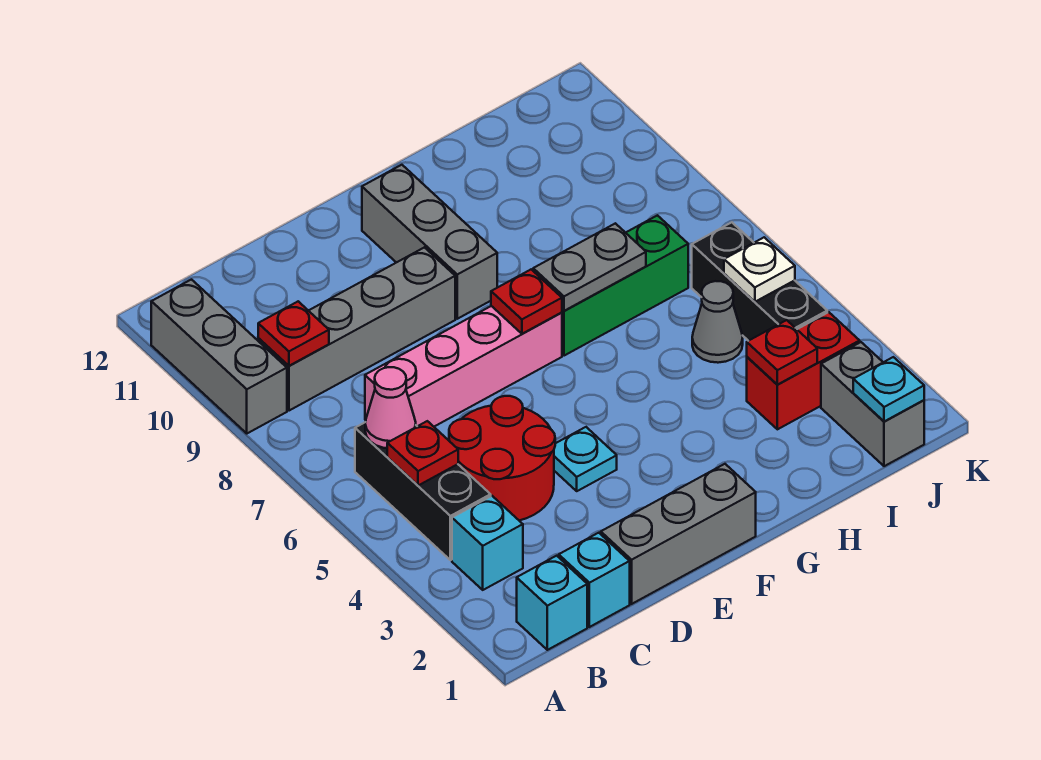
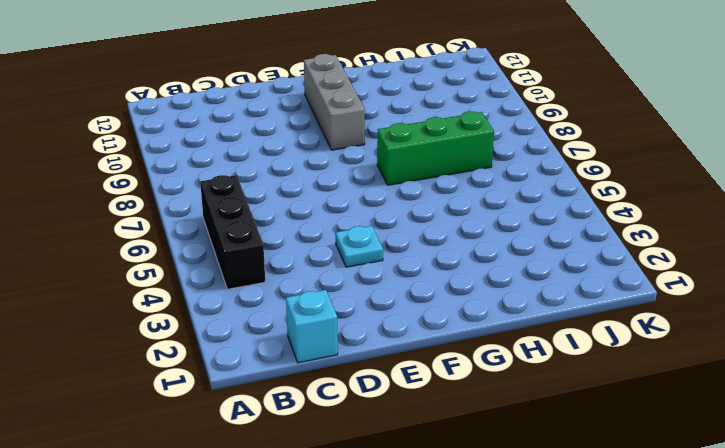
none -> grey brick A9:A11 level 1
none -> cyan brick B1 level 1
none -> cyan brick B3 level 1

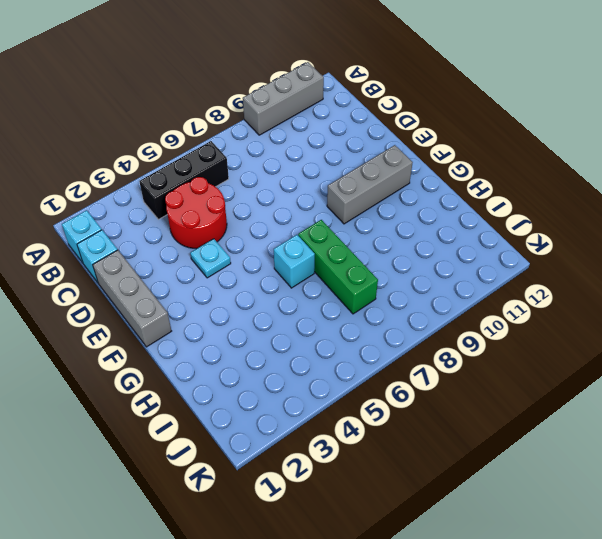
cyan brick G6 level 1 -> cyan brick B3 level 1
none -> grey brick B9:E9 level 1
none -> pink brick C7:F7 level 1
none -> red brick I3:J3 level 1

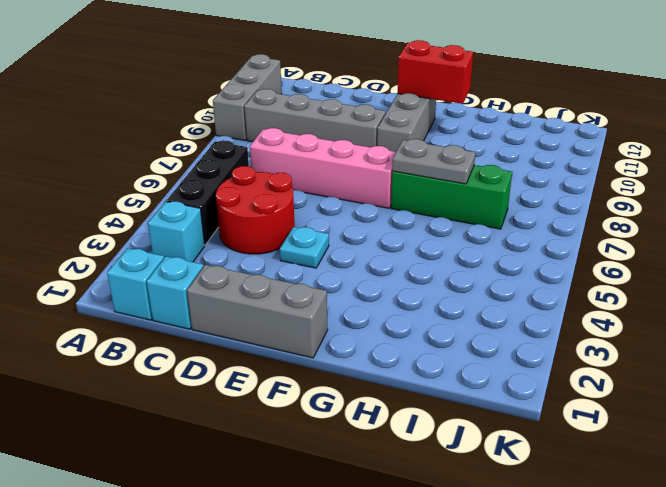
red brick F11:G11 level 2 -> red brick I3:J3 level 1
none -> grey cone I5 level 1
none -> grey brick J1:J2 level 1
none -> black brick J4:J6 level 1

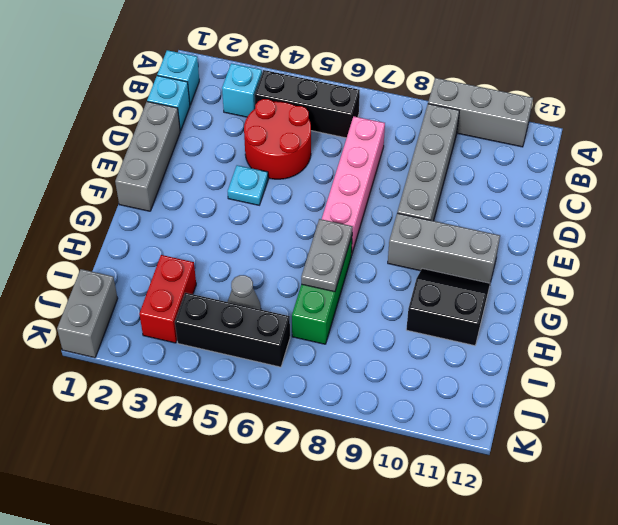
black slope G10:H11 level 1 top H -> none
grey brick J1:K1 level 1 -> grey brick J1:J2 level 1
none -> red plate B5 level 2
none -> pink cone B6 level 2
none -> red plate B9 level 2

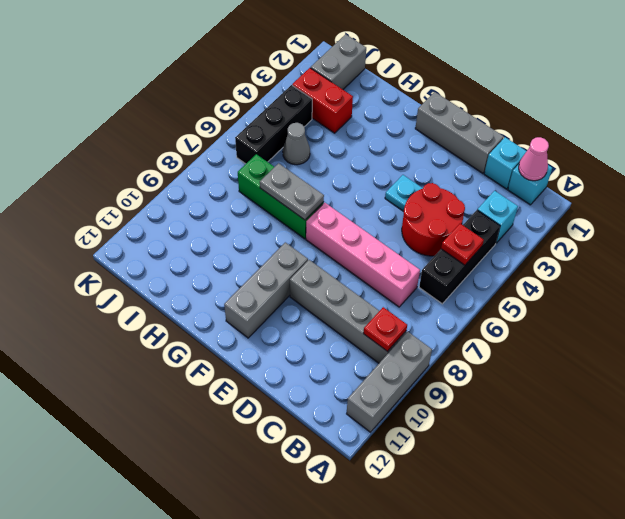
pink cone B1 level 2 -> pink cone B6 level 2
none -> red plate F7 level 2
none -> red plate I3 level 2
none -> cyan plate J1 level 2

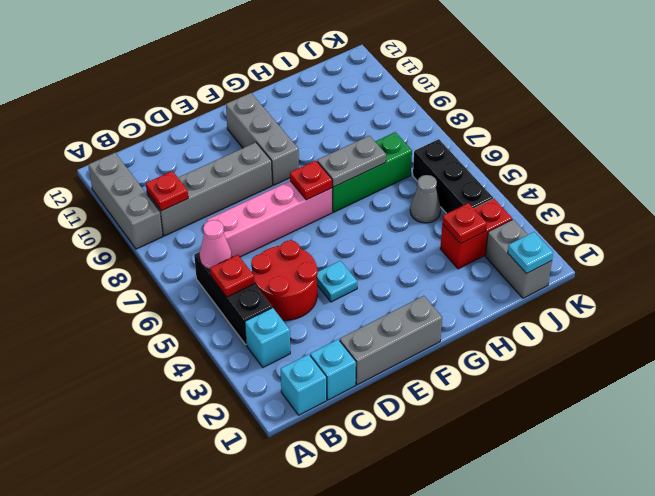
none -> white plate J5 level 2

